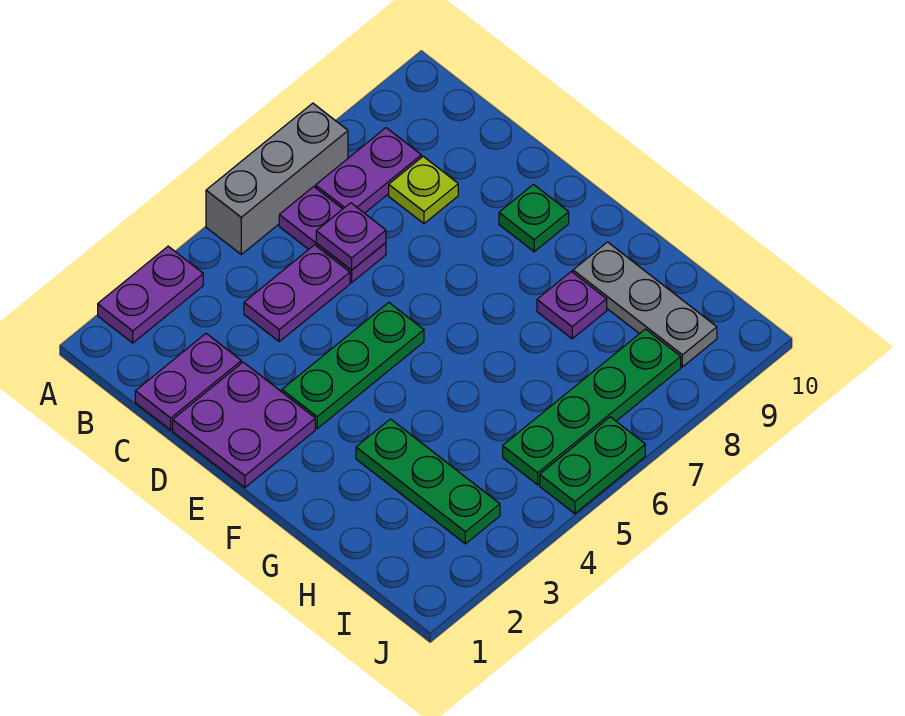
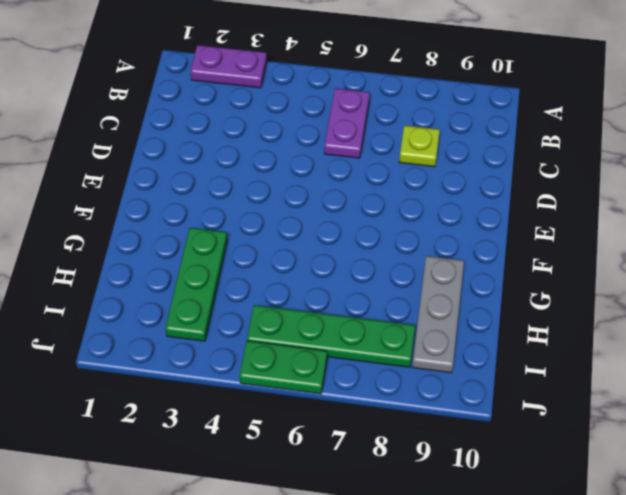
none -> grey brick A5:A7 level 1
none -> purple plate B7:B8 level 1
none -> purple plate C1:C2 level 1

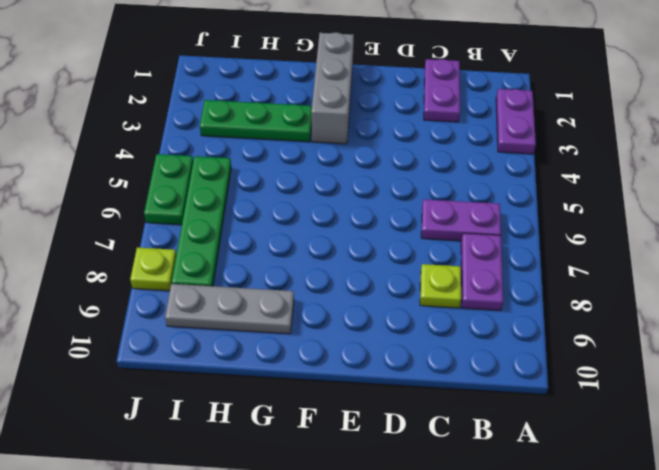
grey brick F1:F3 level 1 -> grey brick A5:A7 level 1
lime plate J8 level 1 -> none
none -> purple plate C4:C5 level 1
none -> purple plate D1:E2 level 1
none -> green plate E3:E5 level 1

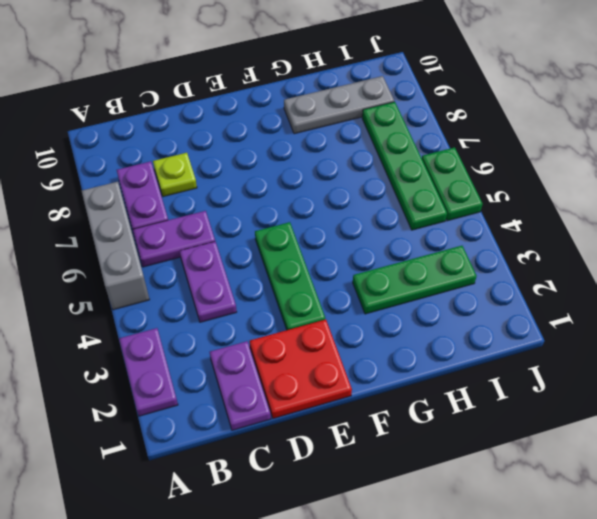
red plate D1:E2 level 1 -> purple plate D1:E2 level 1
none -> green plate E9 level 1
none -> purple plate G8 level 1
none -> purple plate C6 level 2

